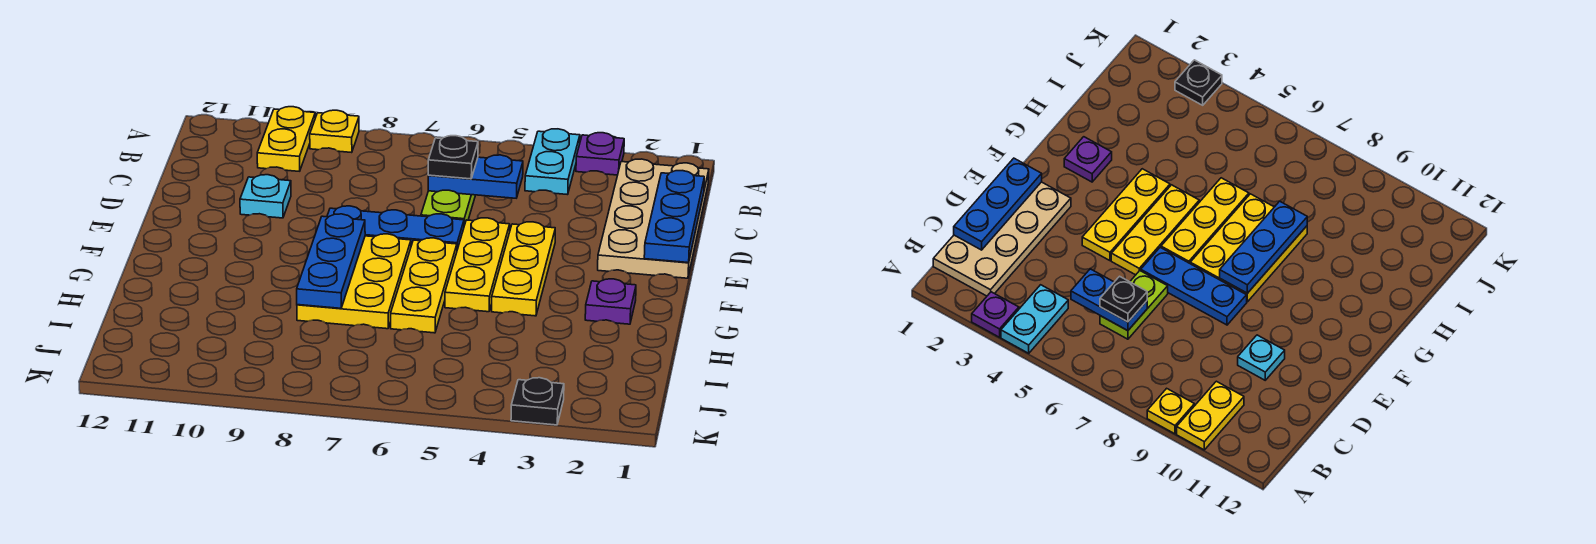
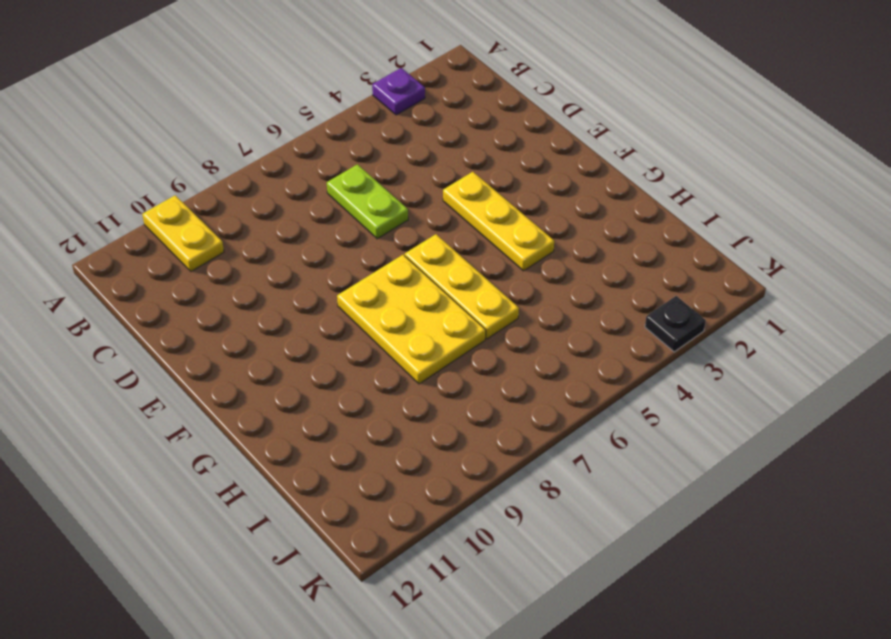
none -> cyan plate A4:B4 level 1
none -> yellow plate A9 level 1
none -> tan plate B1:E2 level 1

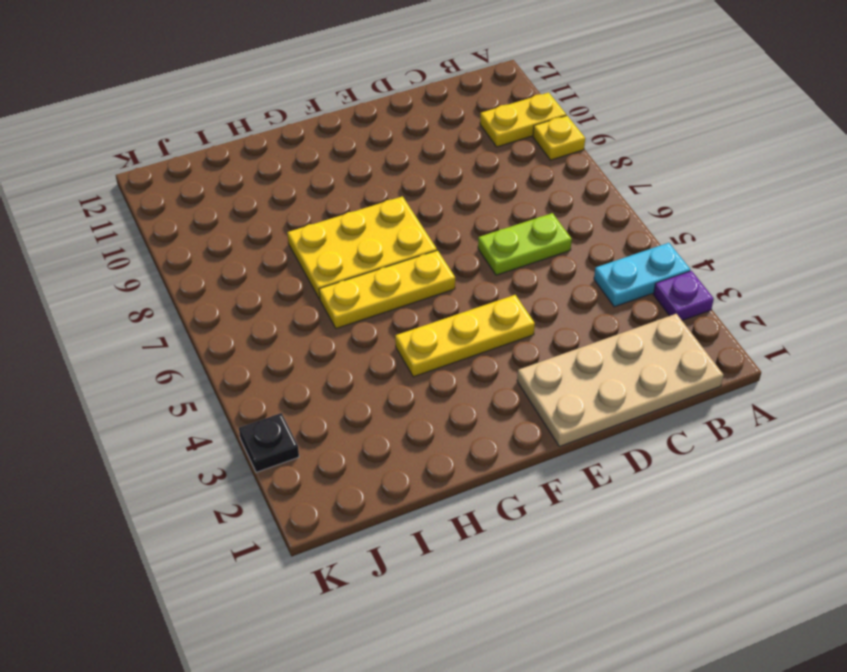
none -> cyan plate D10 level 1
none -> yellow plate E5:G5 level 1
none -> blue plate E6:E8 level 1

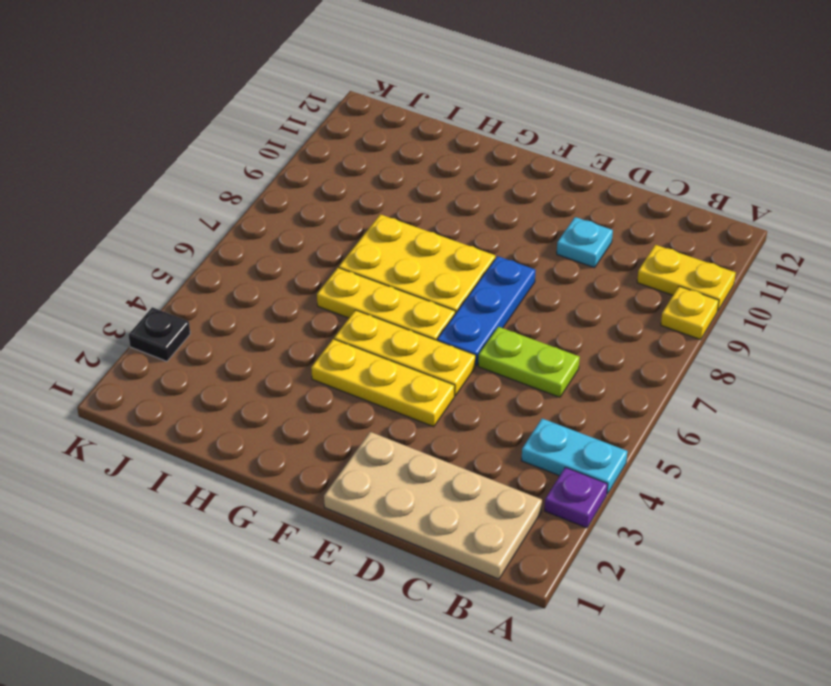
none -> purple plate G2 level 1
none -> blue plate C1:E1 level 2
none -> blue plate C5:C6 level 2

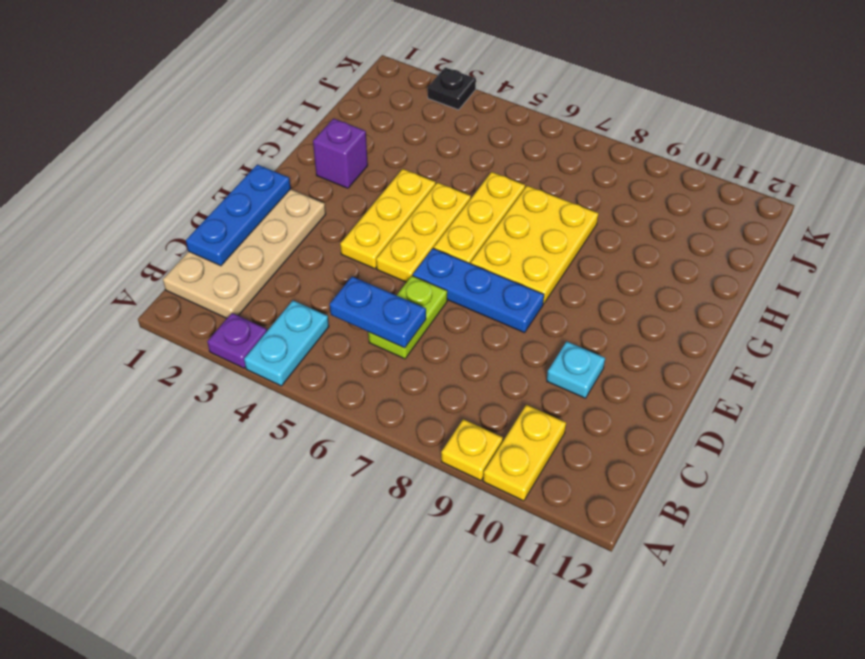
purple brick G2 level 1 -> purple plate G2 level 1
none -> blue plate F8:H8 level 2
none -> black plate C6 level 3

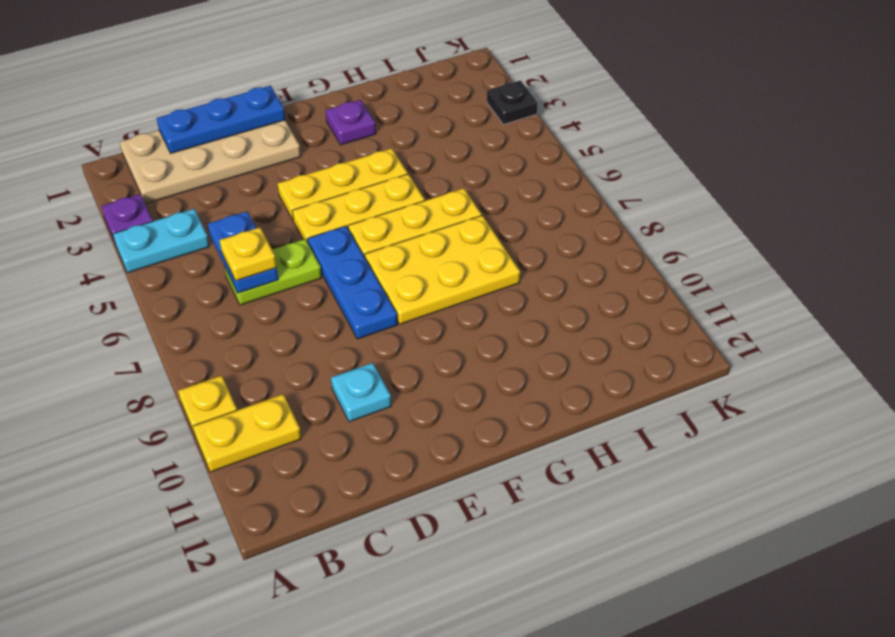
yellow plate C6 level 3 -> black plate C6 level 3
none -> blue plate F8:H8 level 2

